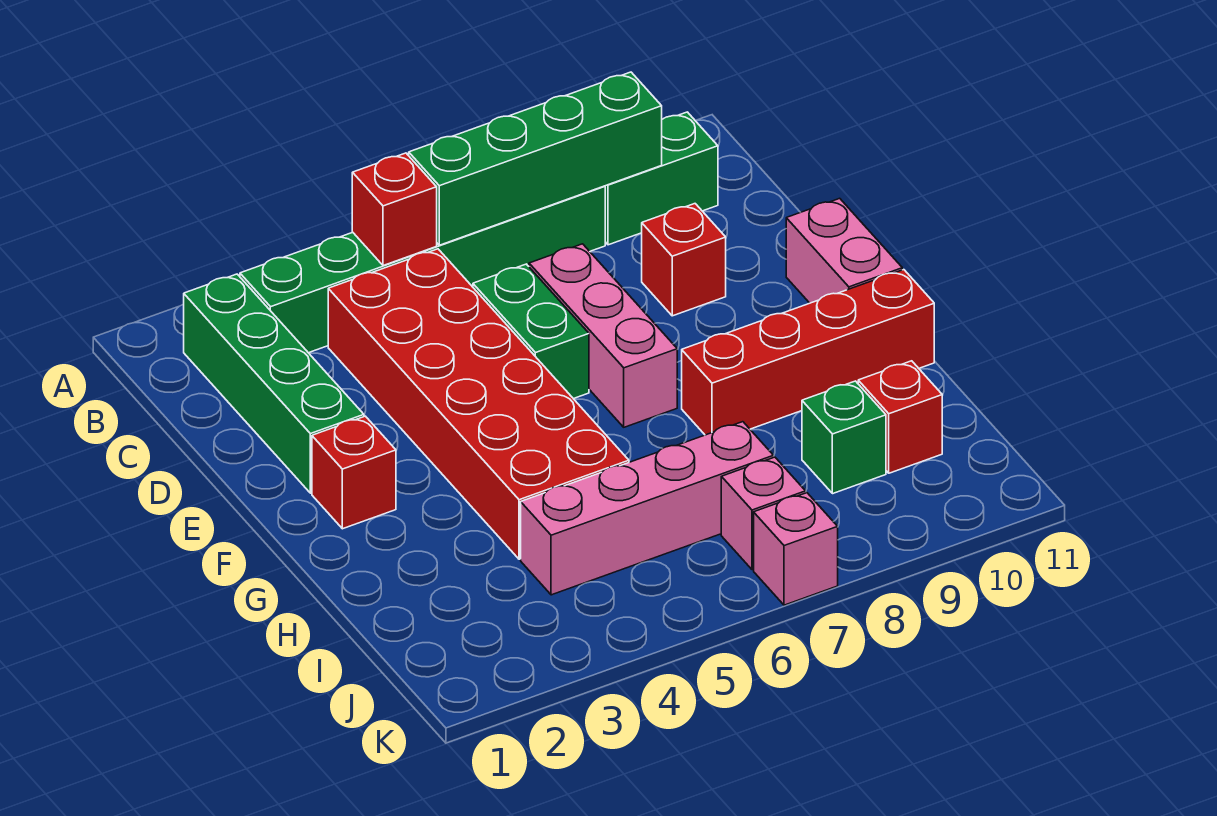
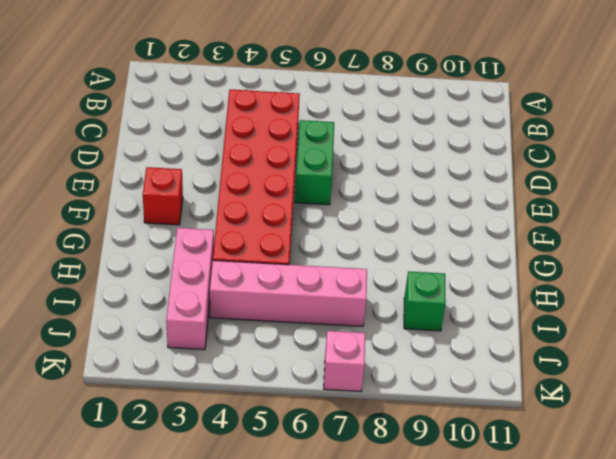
pink brick H3:J3 level 1 -> pink brick D7:F7 level 1
none -> green brick B2:E2 level 1
none -> green brick B3:B8 level 1
none -> green brick B9:B10 level 1

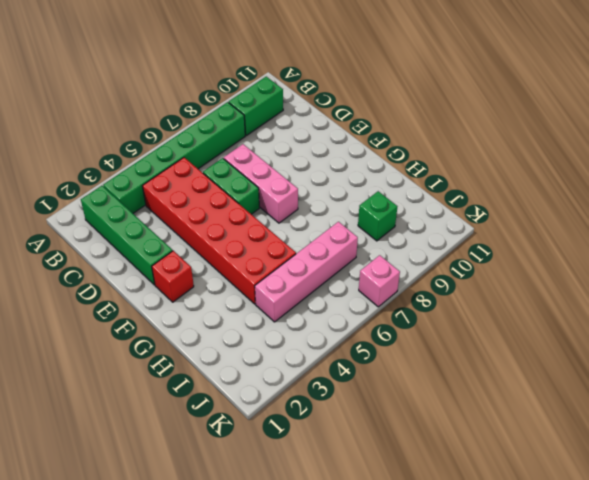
none -> red brick D9 level 1
none -> pink brick E11:F11 level 1
none -> red brick G8:G11 level 1

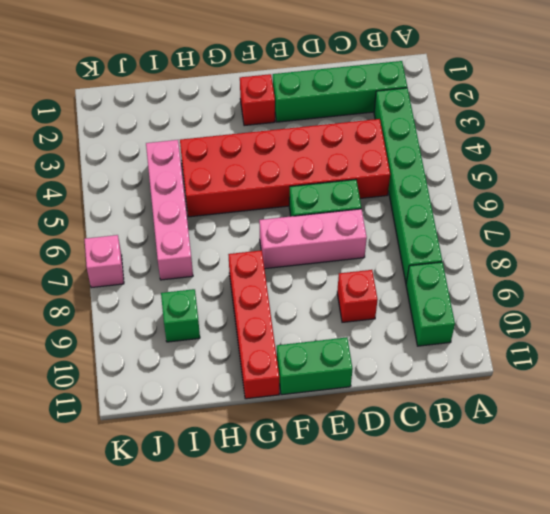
green brick E11:F11 level 1 -> pink brick E11:F11 level 1
none -> red brick I10 level 1
none -> pink brick J7 level 1
none -> red brick B5 level 2

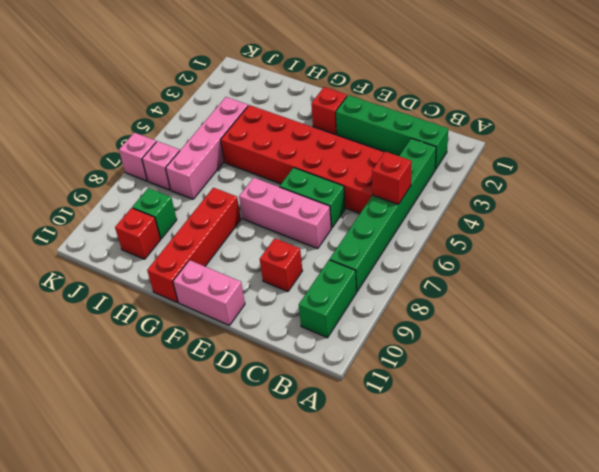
none -> green brick B6:B9 level 2

